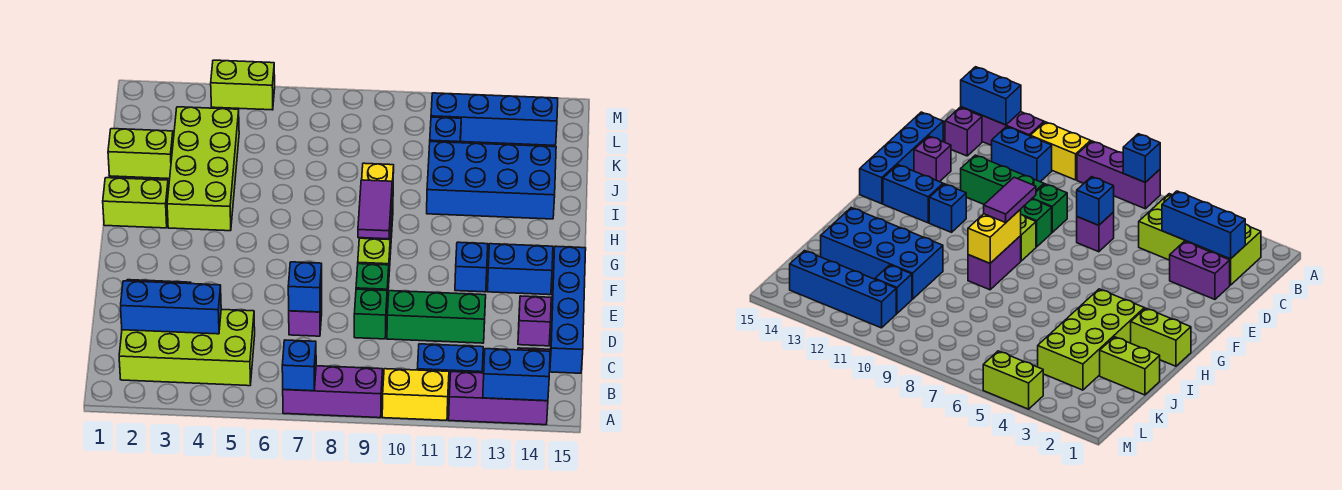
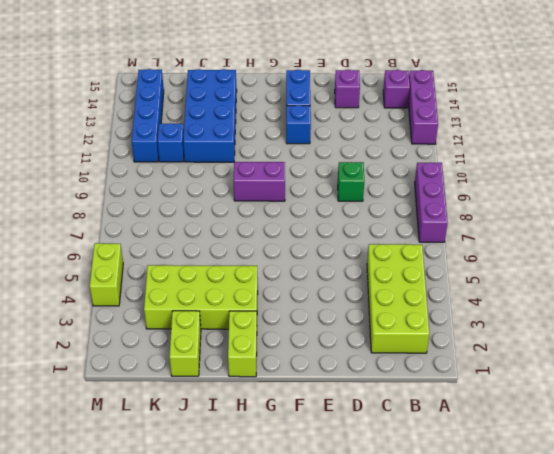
none -> yellow brick A10:A11 level 1
none -> blue brick B11:B12 level 1
none -> blue brick C15:F15 level 1
none -> purple brick D2:D3 level 1

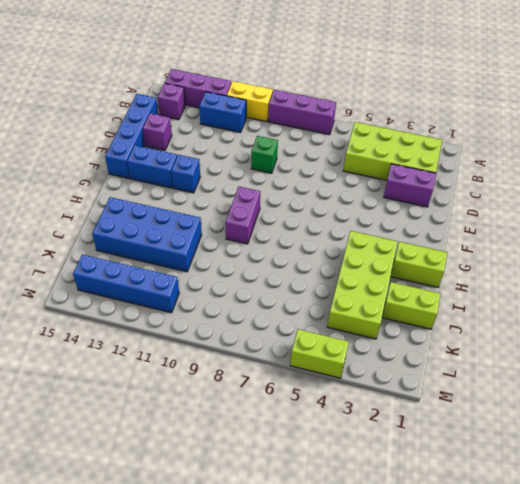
none -> purple brick D7 level 1
none -> green brick D10:D12 level 1
none -> green brick E9 level 1
none -> lime brick F9 level 1

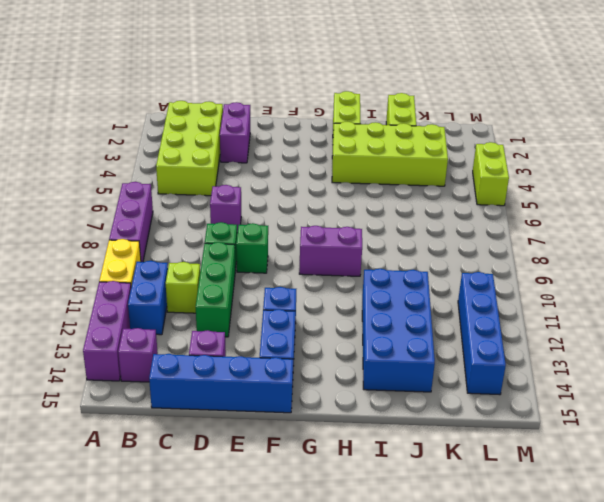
lime brick C11 level 1 -> lime brick F9 level 1
none -> blue brick K11 level 1
none -> blue brick A7 level 2
none -> blue brick A13:A14 level 2
none -> blue brick C2:C4 level 2

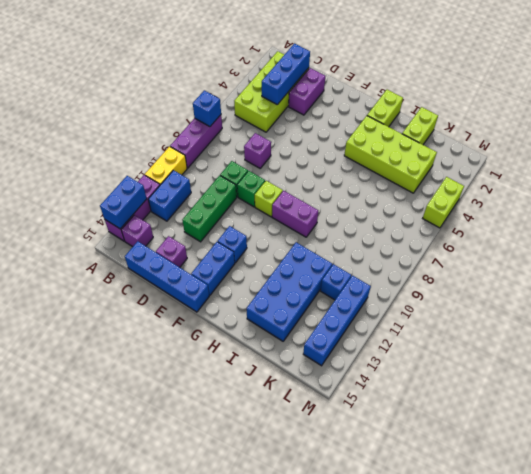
none -> blue brick D7 level 2
none -> yellow brick G9:H9 level 2
none -> purple tile F9:G9 level 3

